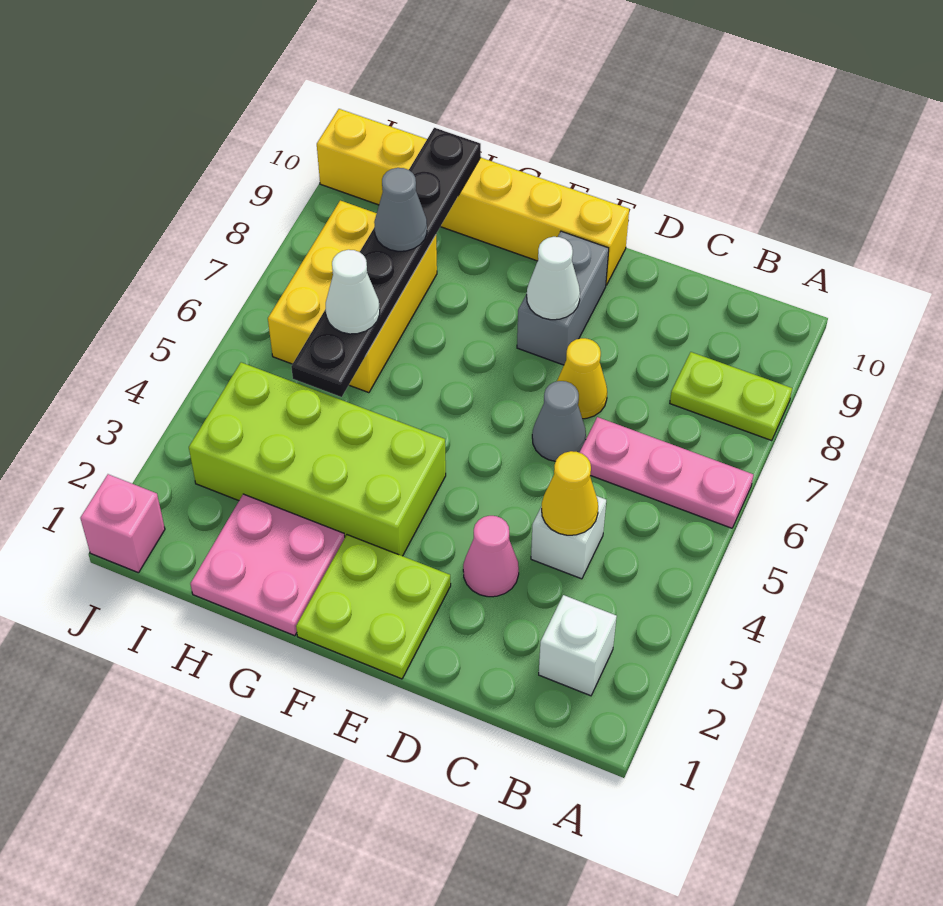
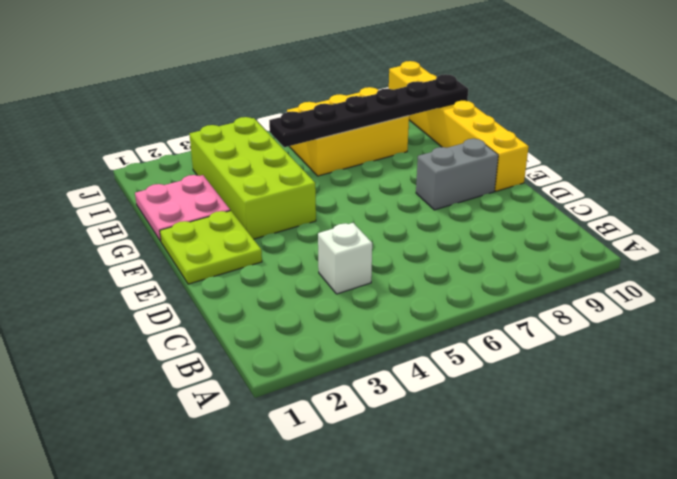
none -> pink plate A6:C6 level 1
none -> lime plate A8:B8 level 1
none -> white brick B2 level 1

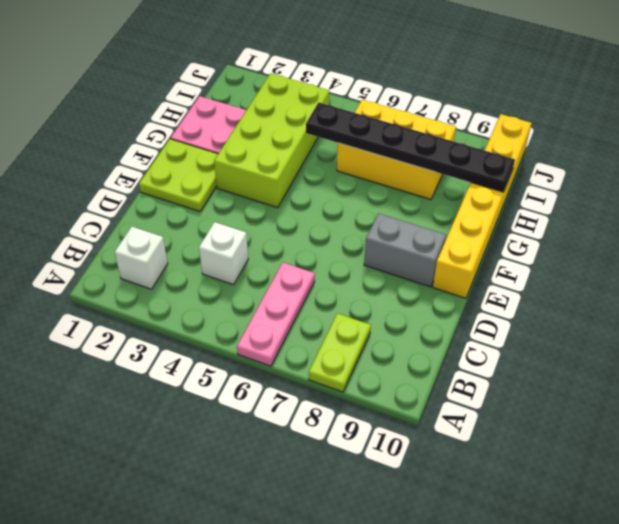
none -> pink cone D3 level 1
none -> grey cone D6 level 1
none -> yellow cone D7 level 1

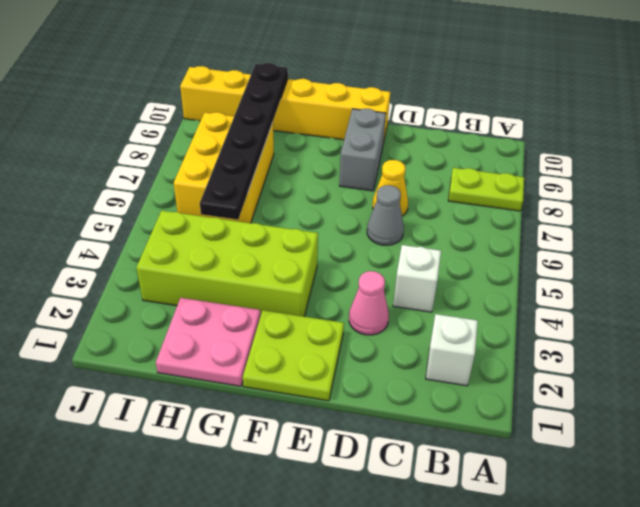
none -> pink plate A6:C6 level 1
none -> pink brick J1 level 1
none -> yellow cone C4 level 2

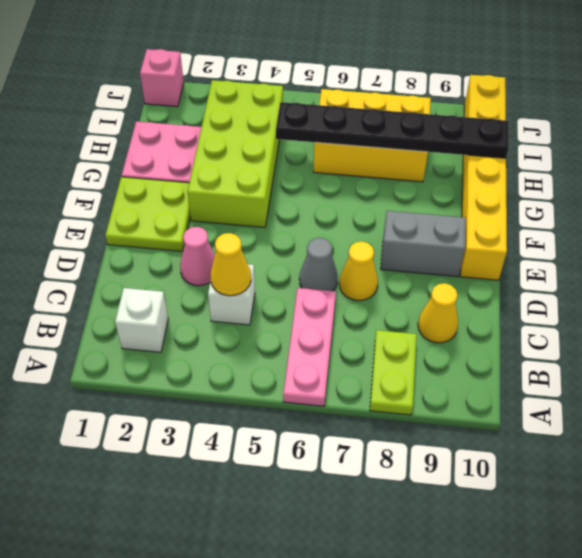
yellow cone C9 level 1 -> none
none -> white cone E8 level 2
none -> white cone H6 level 3
none -> grey cone H8 level 3

